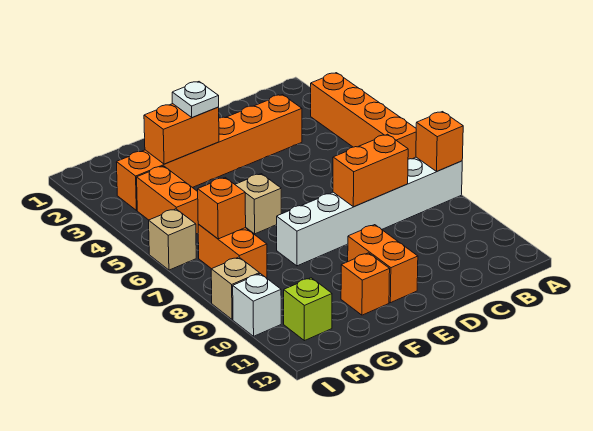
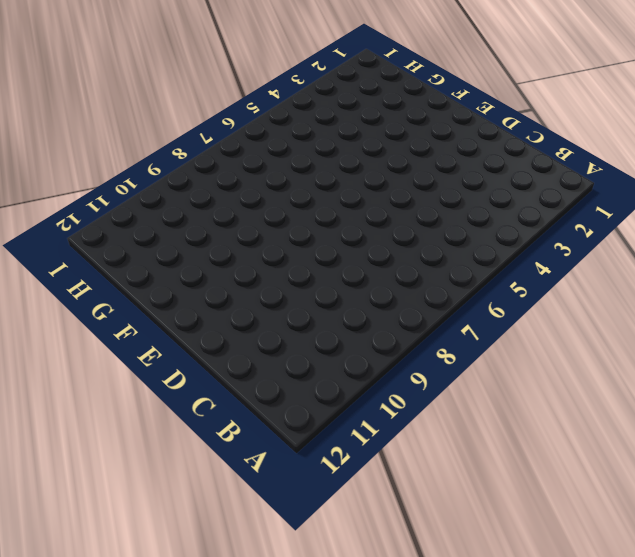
none -> orange brick A3:A6 level 1
none -> white brick A8:F8 level 1
none -> orange brick C3:H3 level 1

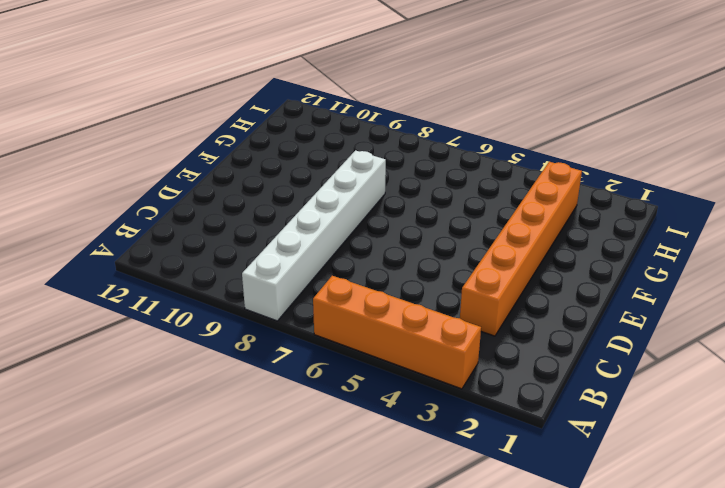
none -> orange brick E10:E11 level 1
none -> tan brick F6 level 1
none -> orange brick F11 level 1

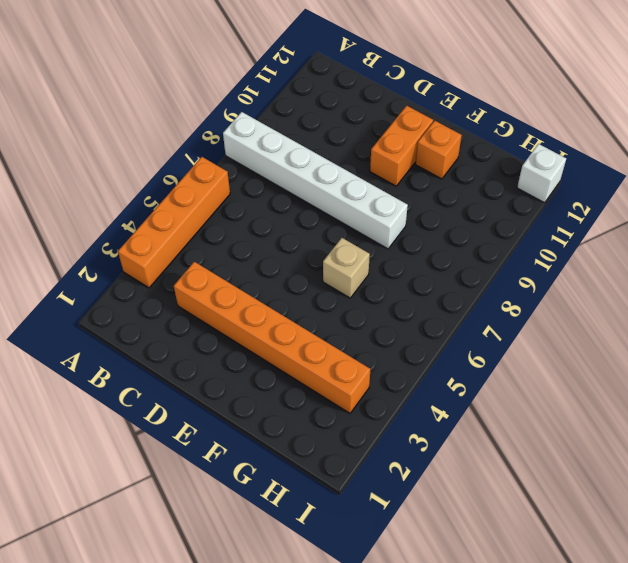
white brick I12 level 1 -> white brick I10 level 1
none -> orange brick H4:H5 level 1
none -> orange brick H7:H8 level 1
none -> lime brick H11 level 1

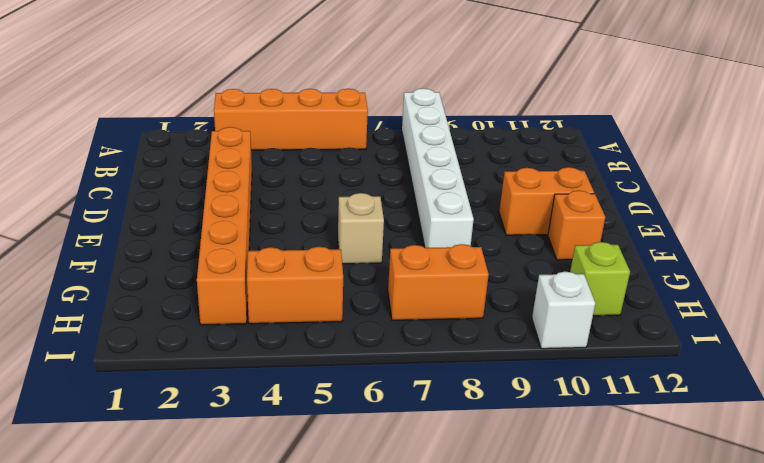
none -> tan brick I6 level 1
none -> tan brick I9 level 1
none -> orange brick A8 level 2

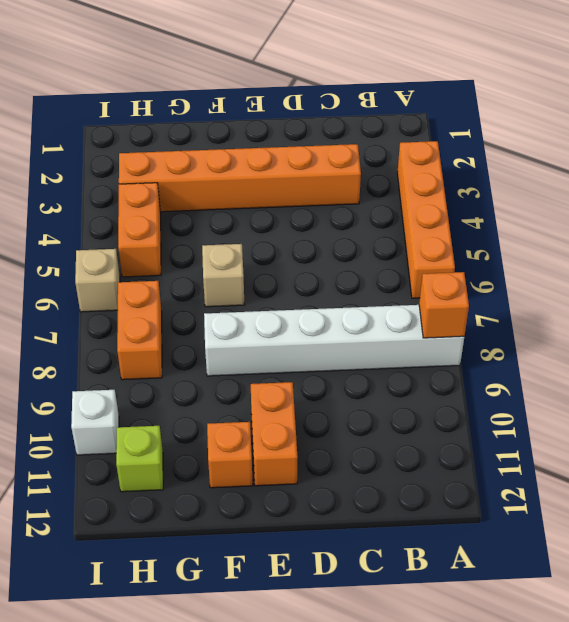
none -> tan brick I9 level 1
none -> orange brick C8:D8 level 2
none -> orange brick F3:G3 level 2

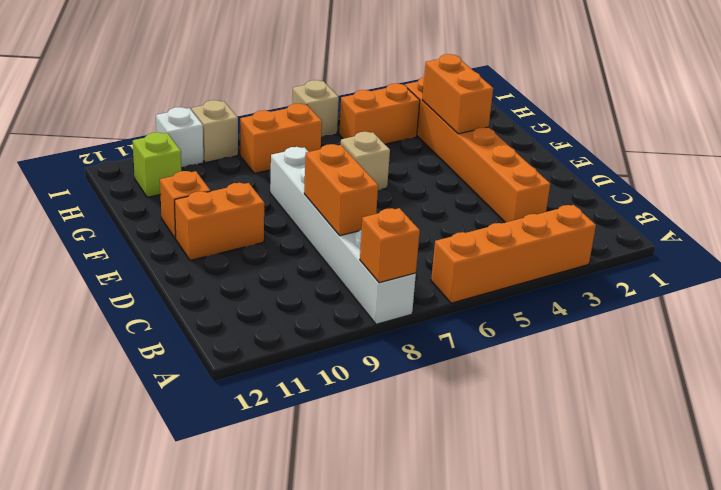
none -> orange brick H7 level 2
none -> white plate F3 level 3

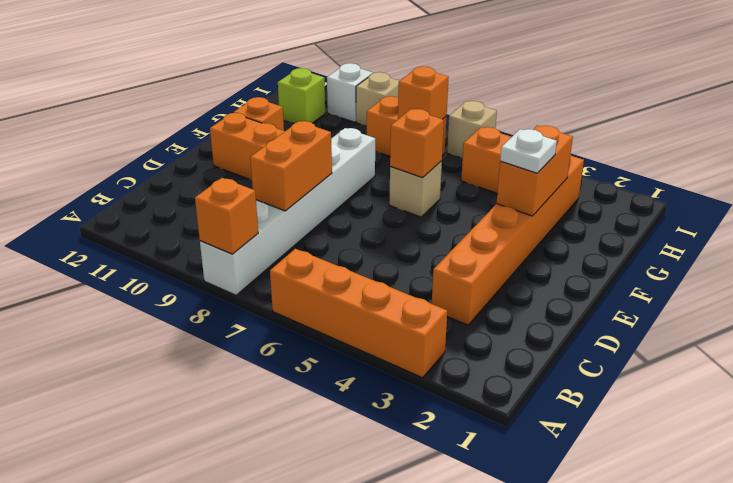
orange brick F6 level 2 -> none

